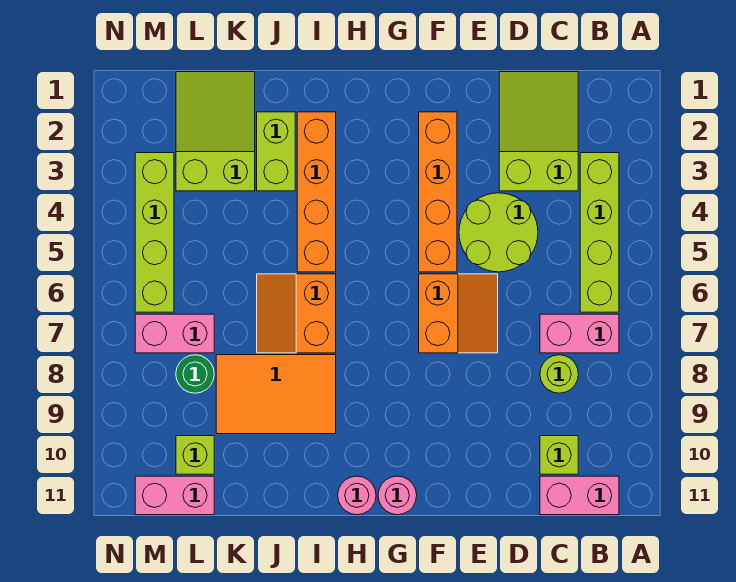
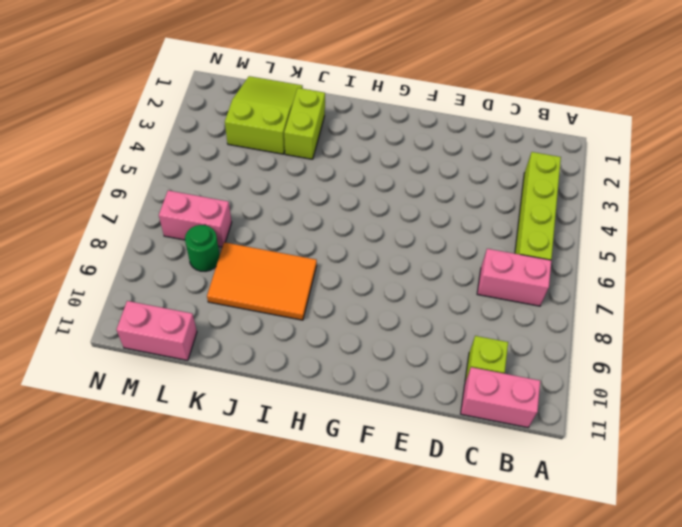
none -> lime slope C1:D3 level 1 top 3
none -> lime round brick C8 level 1
none -> lime round brick D4:E5 level 1

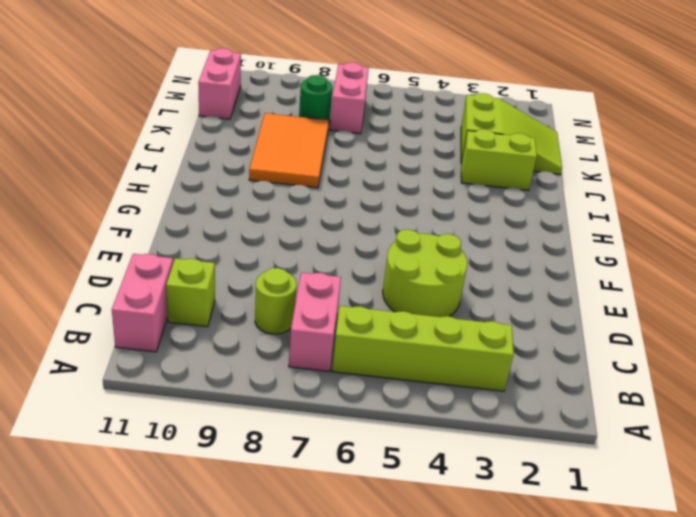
none -> lime slope C1:D3 level 1 top 3
none -> orange slope E6:F7 level 1 top F
none -> orange brick F2:F5 level 1

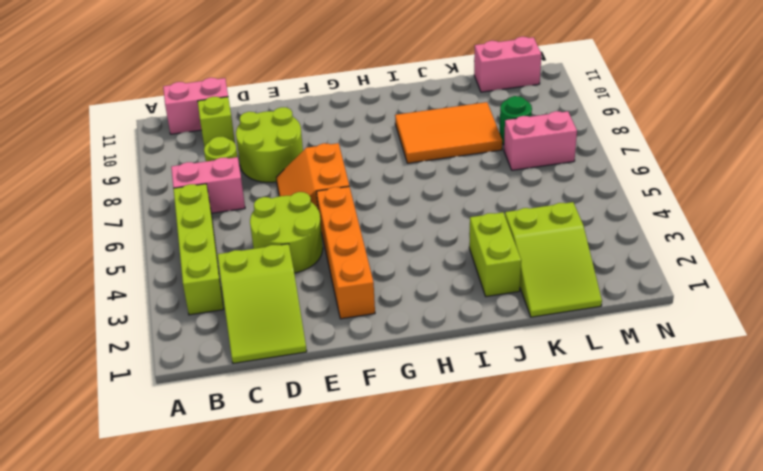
lime round brick D8:E9 level 1 -> none
none -> pink round brick G11 level 1
none -> pink round brick H11 level 1
none -> orange brick I2:I5 level 1

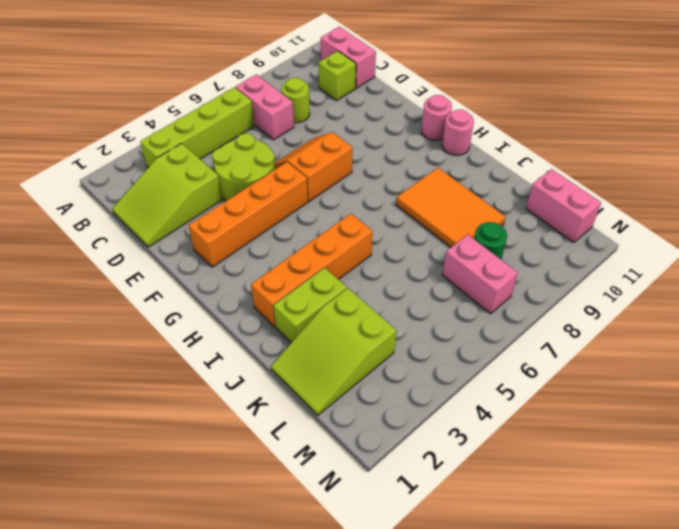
none -> orange slope I6:J7 level 1 top I
none -> lime brick L10 level 1
none -> lime brick M3:M6 level 1

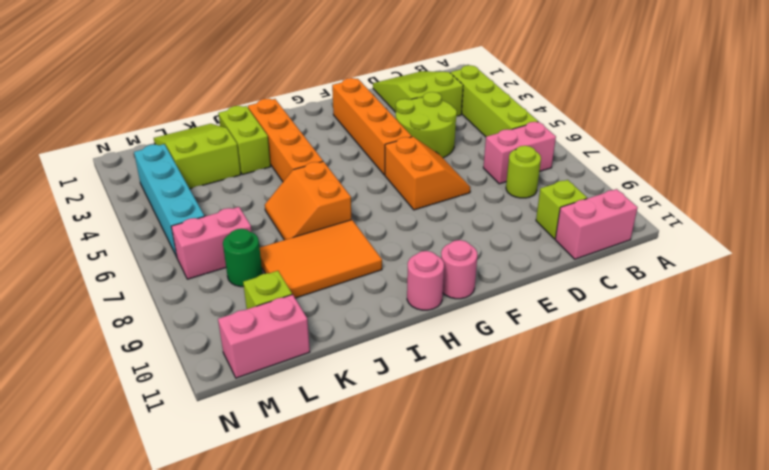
cyan brick M3:M6 level 1 -> lime brick M3:M6 level 1

